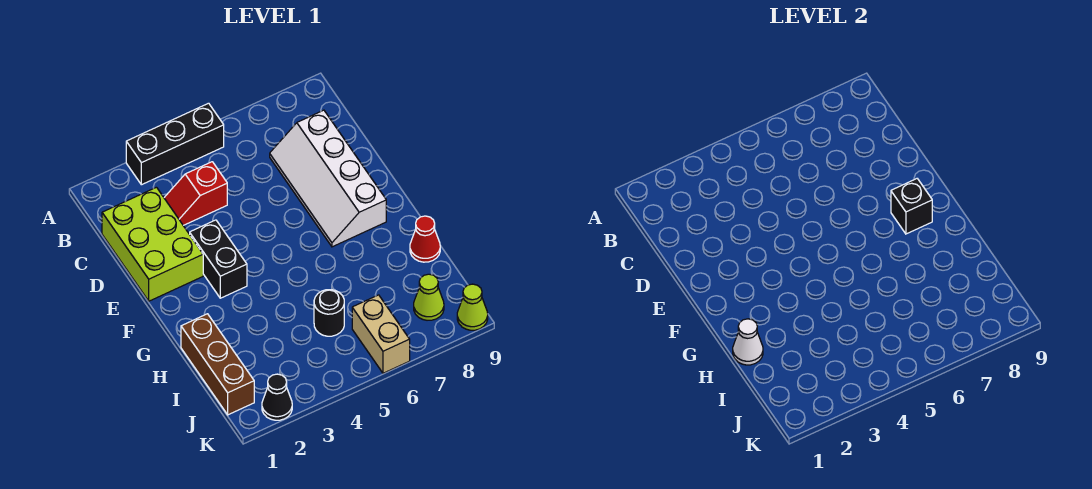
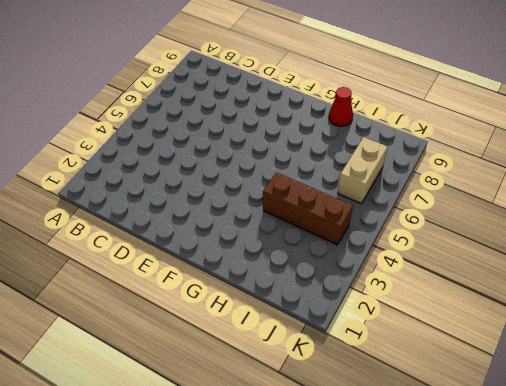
brown brick H4:J4 level 1 -> brown brick H1:J1 level 1
tan brick J6:J7 level 1 -> tan brick J6:K6 level 1
none -> black brick A3:A5 level 1
none -> lime brick C1:E2 level 1
none -> red slope C3:C4 level 1 top 4

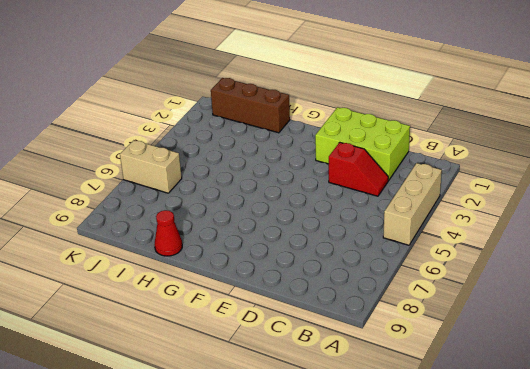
tan brick A3:A5 level 1 -> black brick A3:A5 level 1
red slope C3:D3 level 1 top D -> red slope C3:C4 level 1 top 4
none -> white slope C7:F8 level 1 top 8
none -> black brick E3:F3 level 1
none -> black round brick I5 level 1

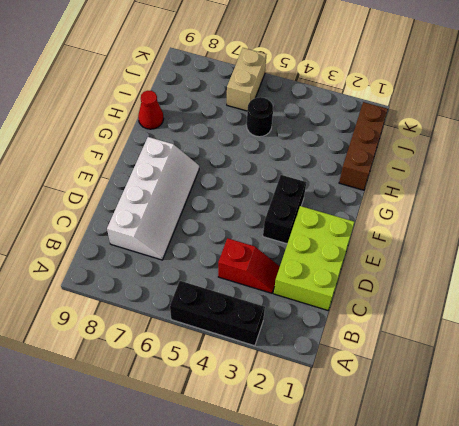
none -> lime cone J8 level 1
none -> black cone K2 level 1
none -> lime cone K9 level 1

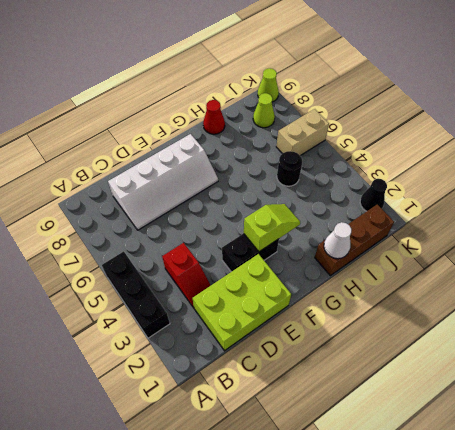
lime slope F3:G3 level 2 top F -> none
none -> black brick F8 level 2

